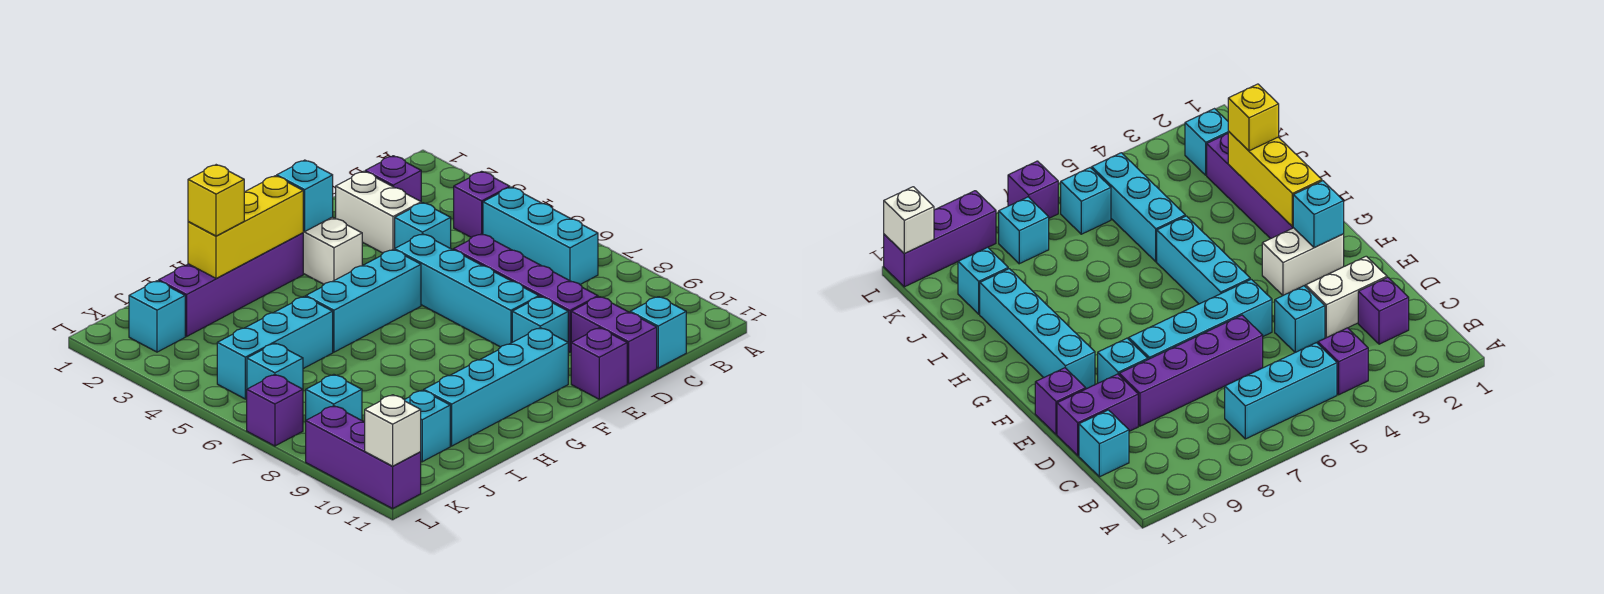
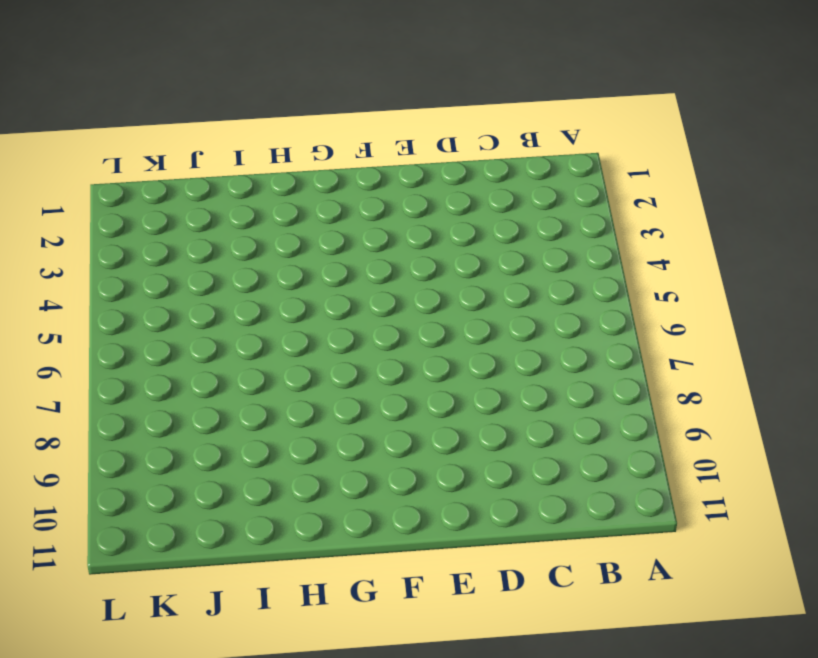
none -> purple brick B4 level 1
none -> cyan brick B5:B7 level 1
none -> purple brick C2 level 1

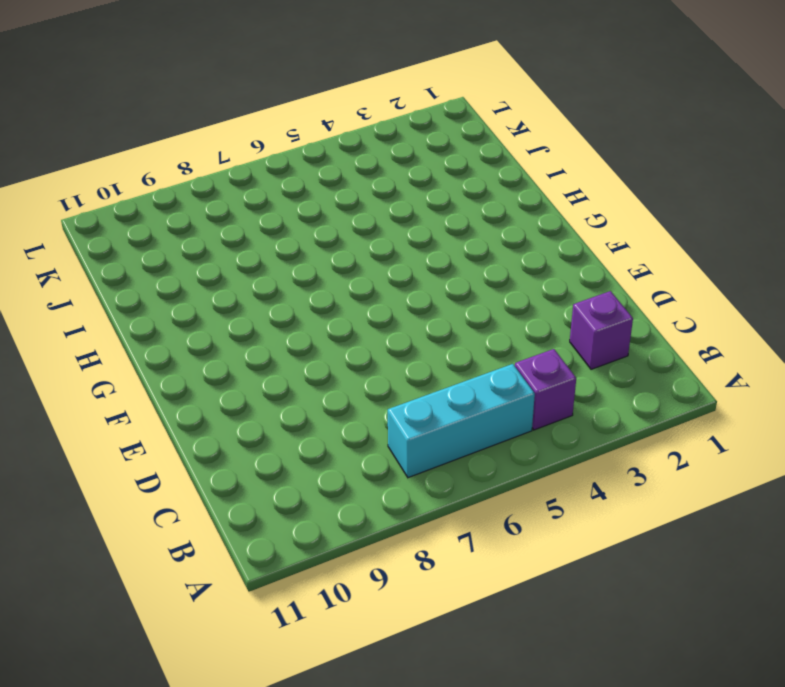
none -> cyan brick C11 level 1
none -> white brick D2:D3 level 1
none -> cyan brick D4 level 1

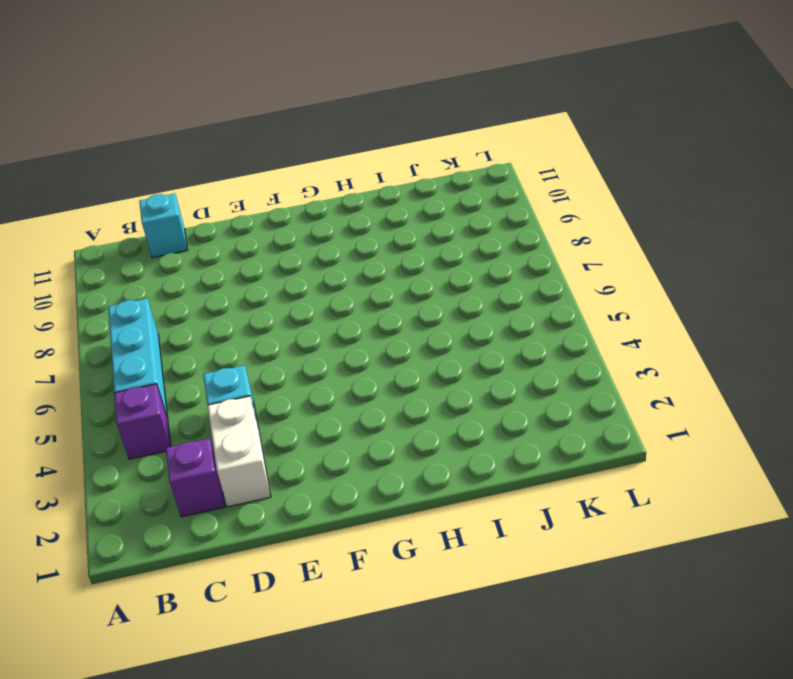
none -> purple brick D6:D9 level 1
none -> purple brick D10:D11 level 1
none -> cyan brick E5:E8 level 1

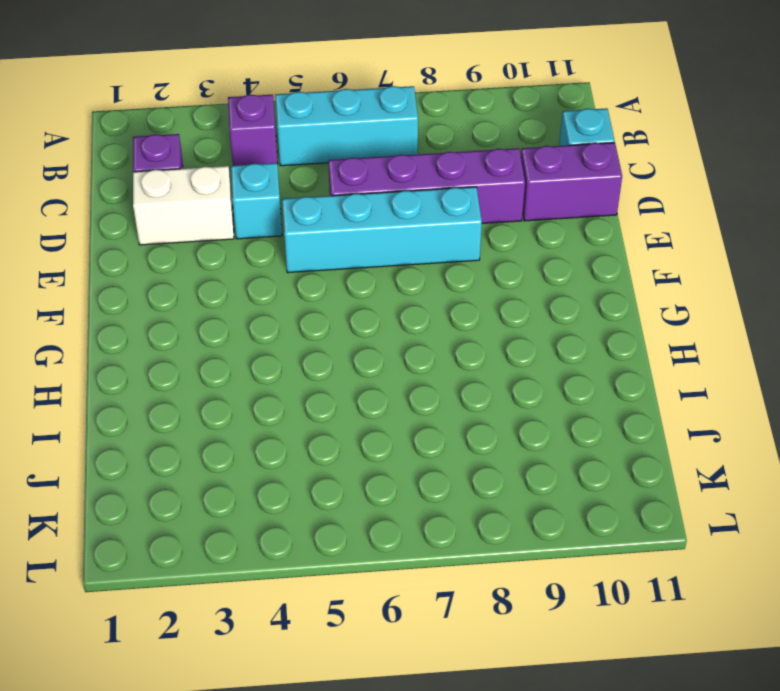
none -> cyan brick E9 level 1
none -> purple brick E11 level 1
none -> white brick F2:F3 level 1

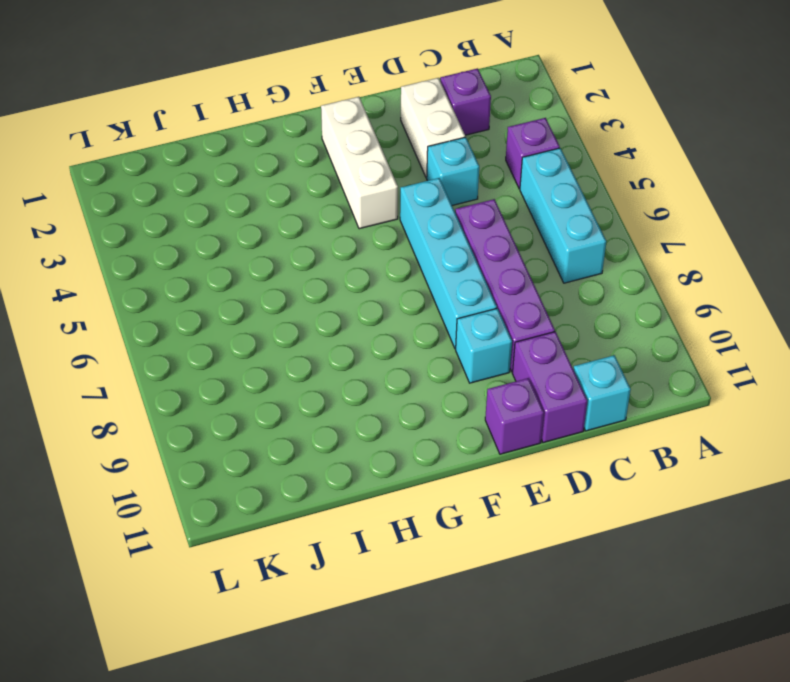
white brick F2:F4 level 1 -> white brick F2:F3 level 1
none -> cyan brick F5:H5 level 1
none -> cyan brick F10:I10 level 1
none -> purple brick G2:J2 level 1

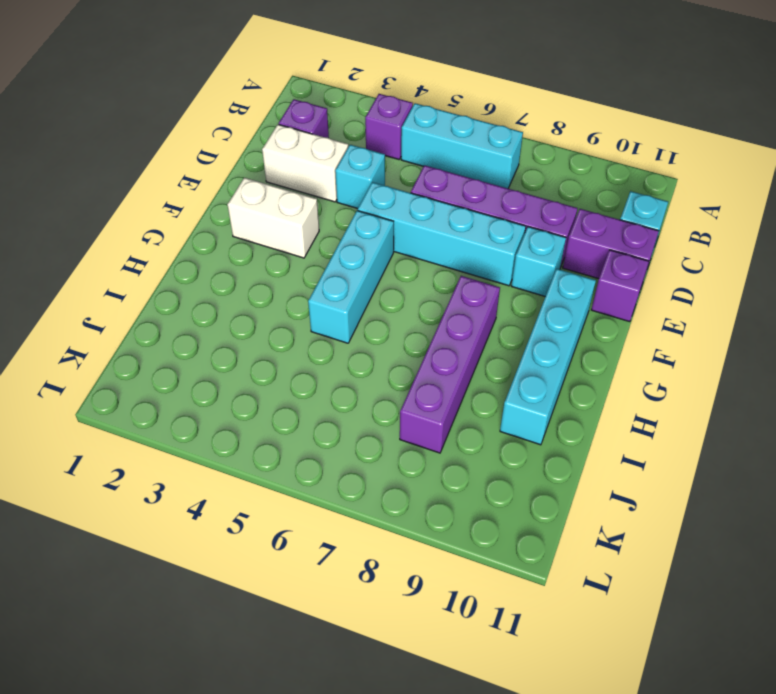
purple brick G8:J8 level 1 -> purple brick G2:J2 level 1
none -> cyan brick I5:K5 level 1
none -> cyan brick J10 level 1
none -> cyan brick K2 level 1

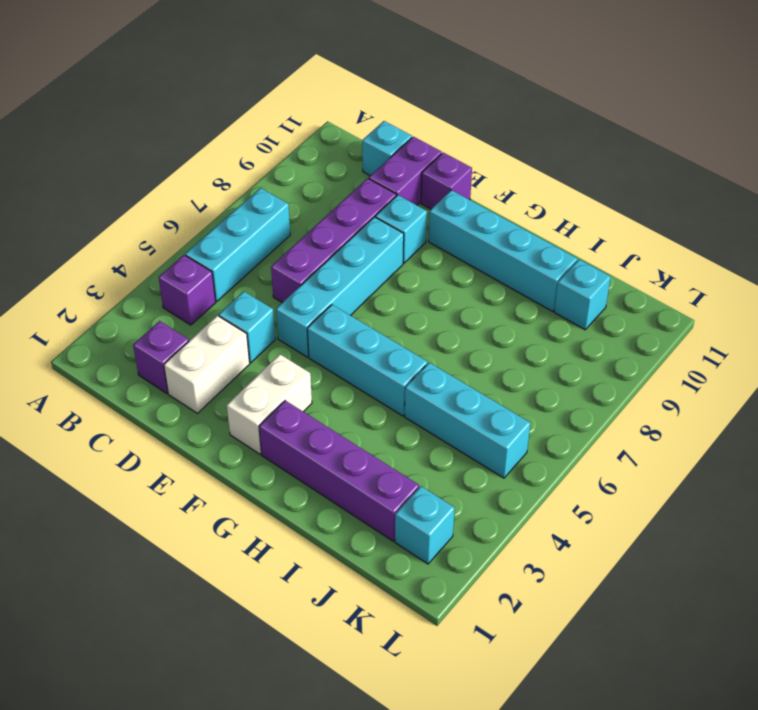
none -> cyan brick K6 level 1
none -> cyan brick K8 level 1
none -> purple brick L7 level 1

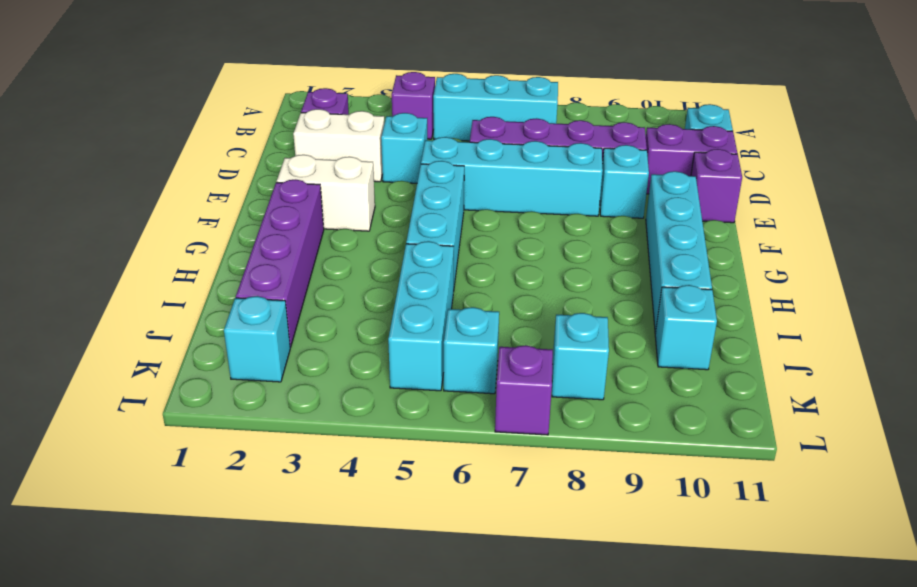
none -> purple brick L9:L11 level 1
none -> cyan brick F2 level 2
none -> yellow brick G2:I2 level 2

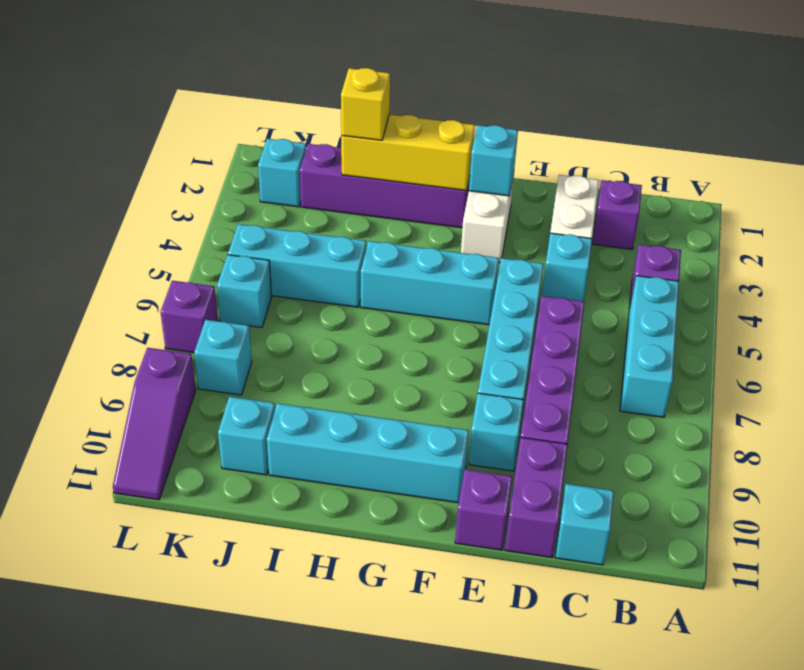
purple slope L9:L11 level 1 top 9 -> purple brick L9:L11 level 1
none -> white brick L11 level 2

